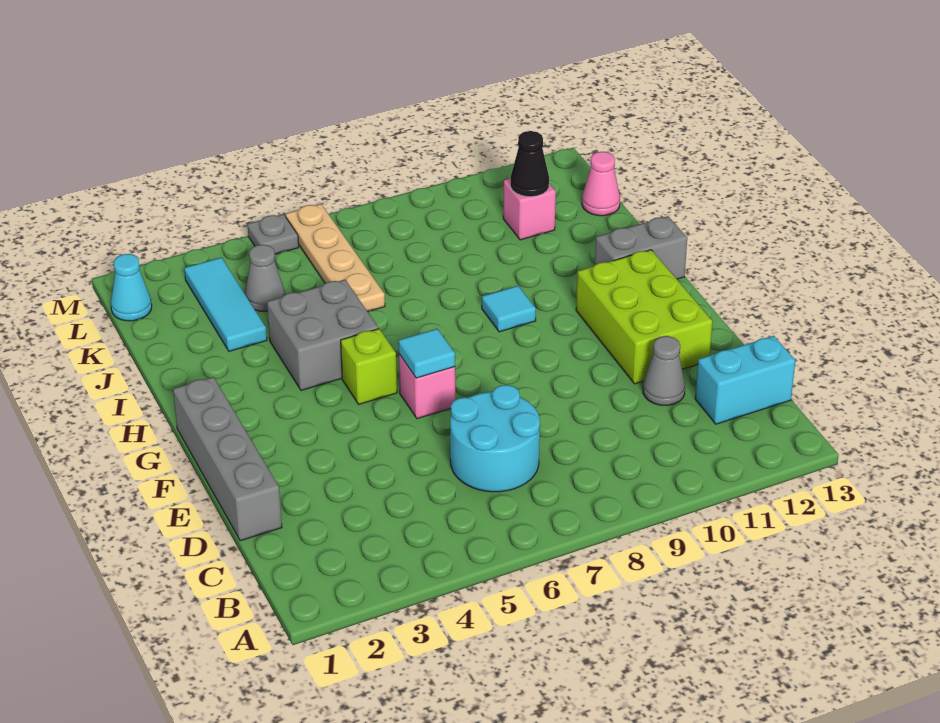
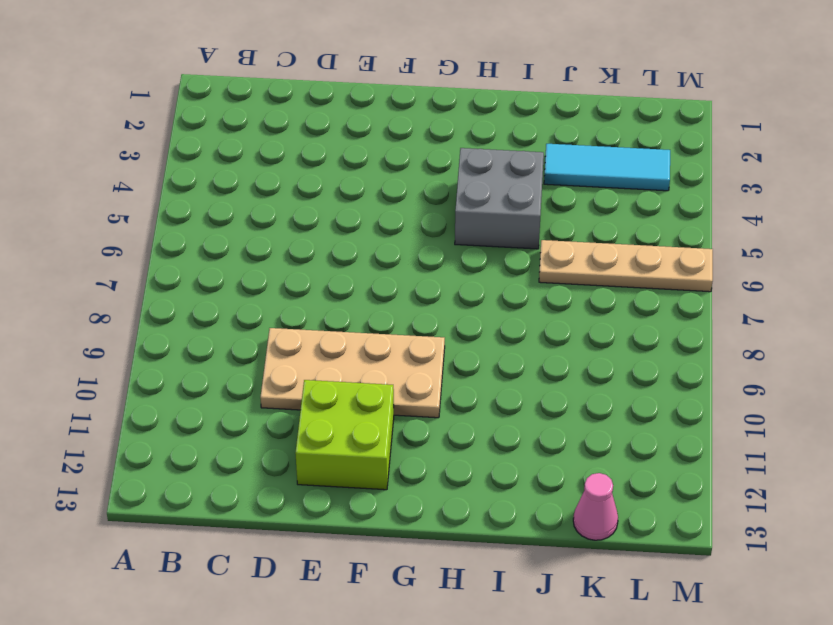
tan plate D9:G10 level 1 -> none
lime brick E11:F12 level 1 -> lime brick E11:G12 level 1
none -> cyan round brick C6:D7 level 1
none -> cyan brick C12:C13 level 1
none -> grey brick D1:G1 level 1

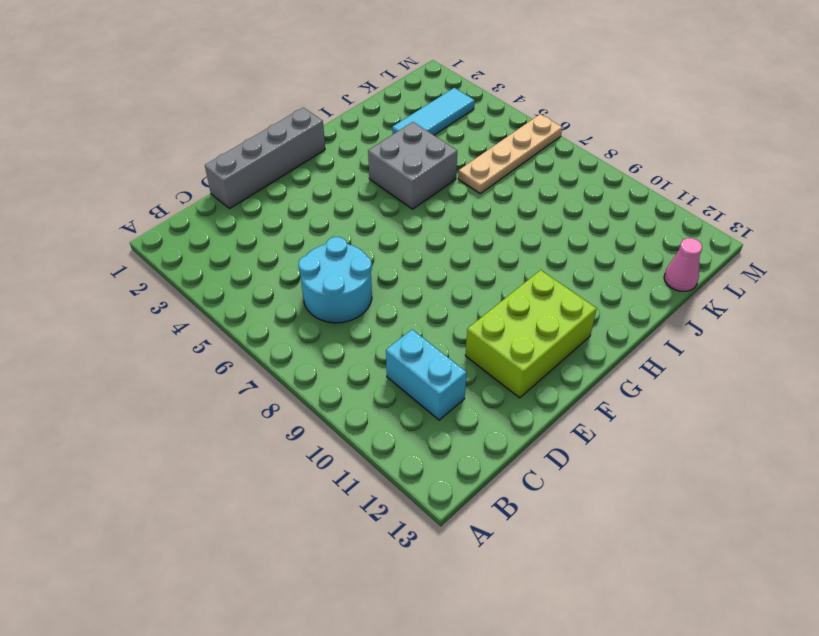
cyan brick C10:C11 level 1 -> cyan brick C12:C13 level 1
none -> grey cone D11 level 1
none -> pink brick F6 level 1
none -> lime brick G5 level 1

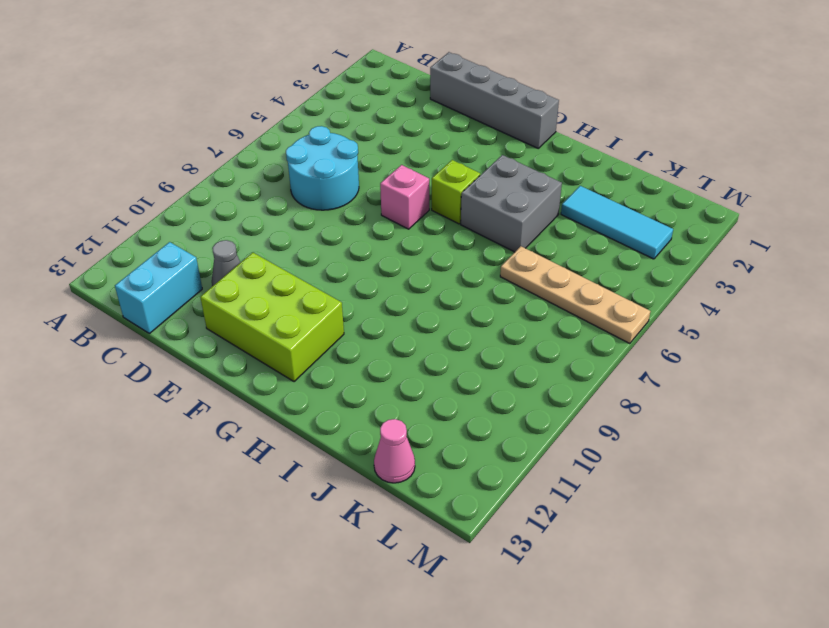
none -> cyan tile H9 level 1
none -> grey brick H12:H13 level 1
none -> grey cone K4 level 1

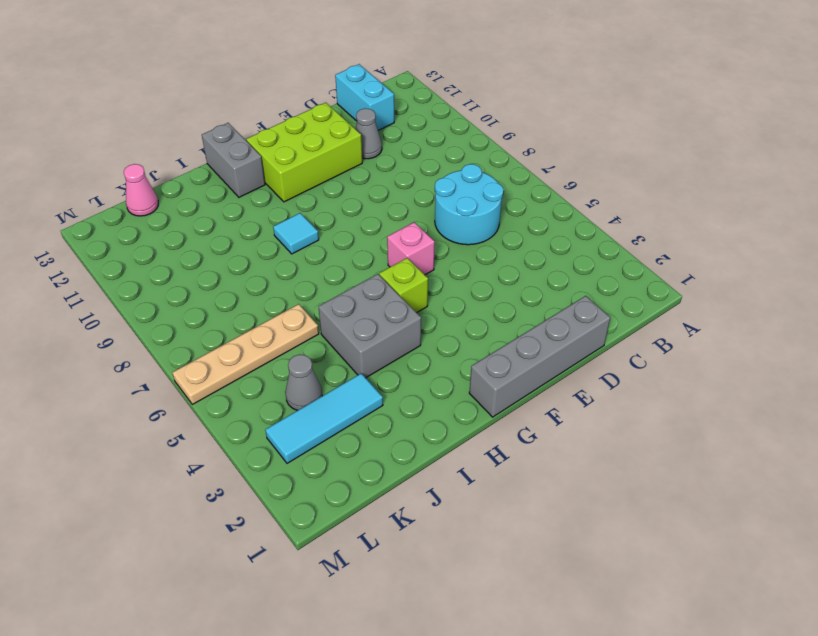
none -> pink brick K11 level 1
none -> cyan cone L1 level 1
none -> grey plate M5 level 1

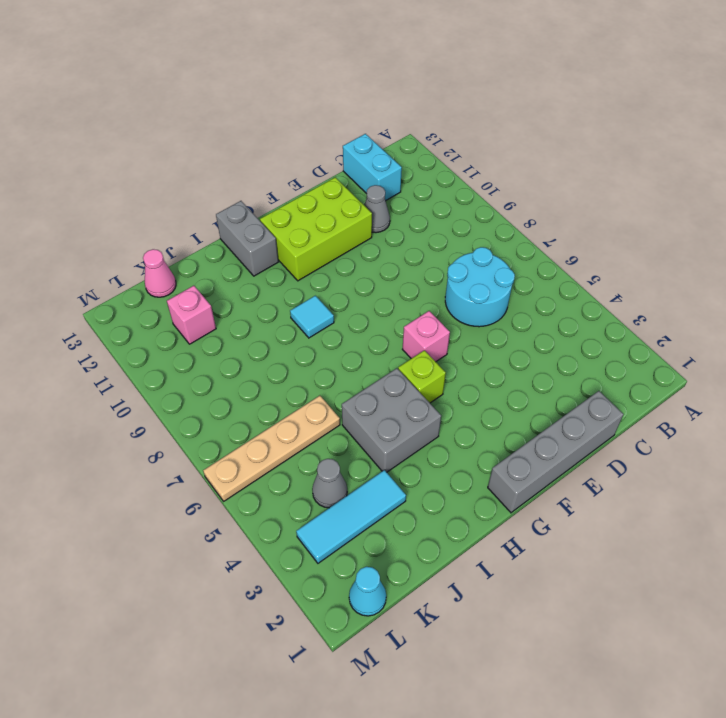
none -> grey plate M5 level 1
none -> cyan tile F6 level 2
none -> black cone K11 level 2

